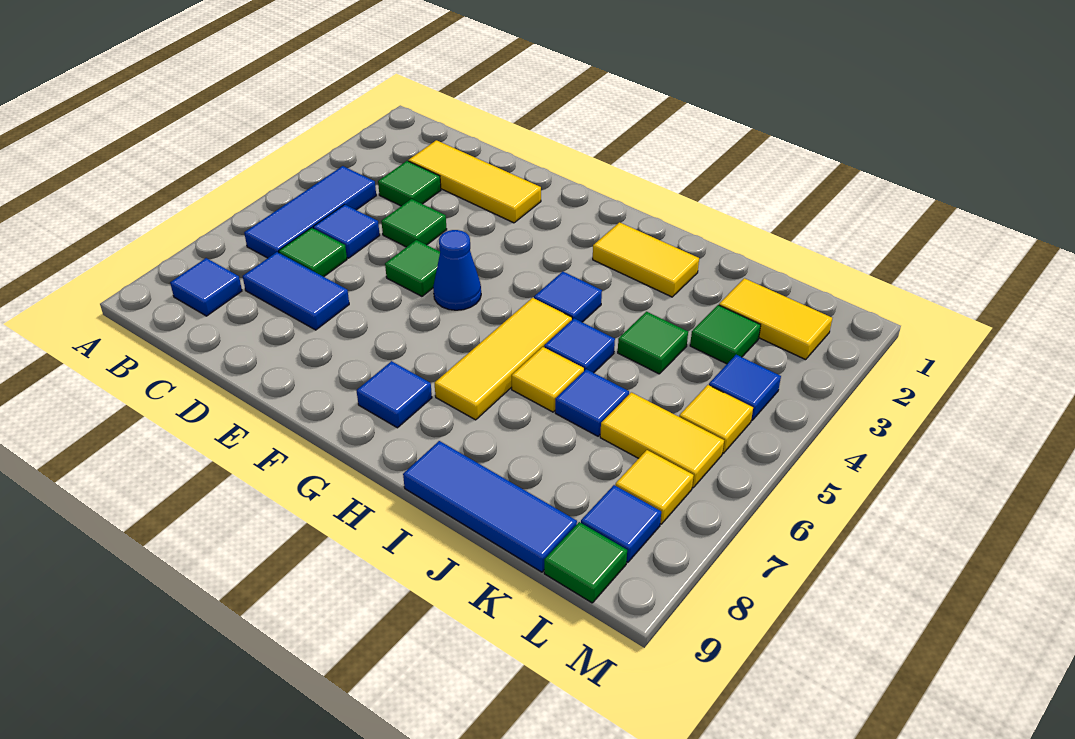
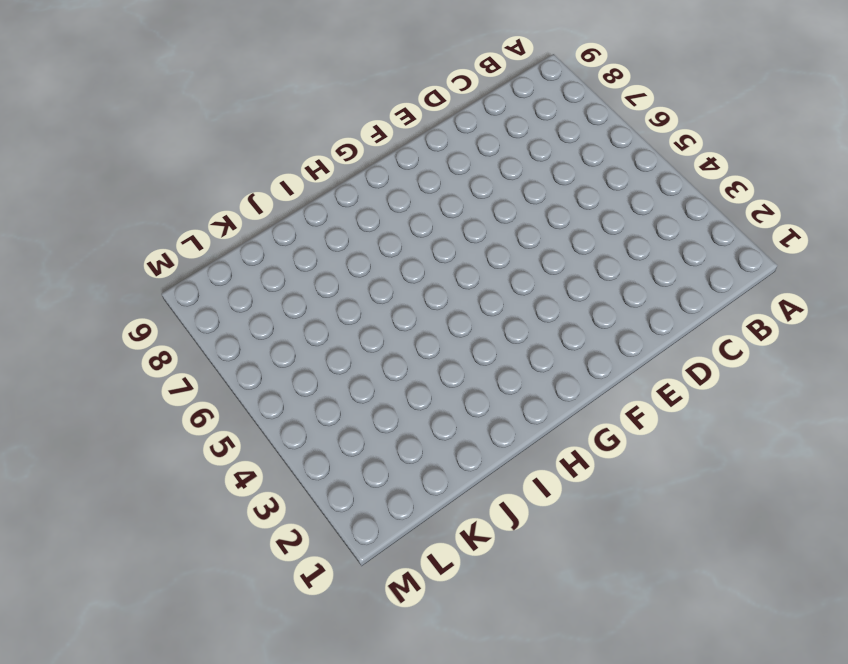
none -> blue tile B4:B6 level 1
none -> blue tile B8 level 1
none -> yellow tile C2:E2 level 1

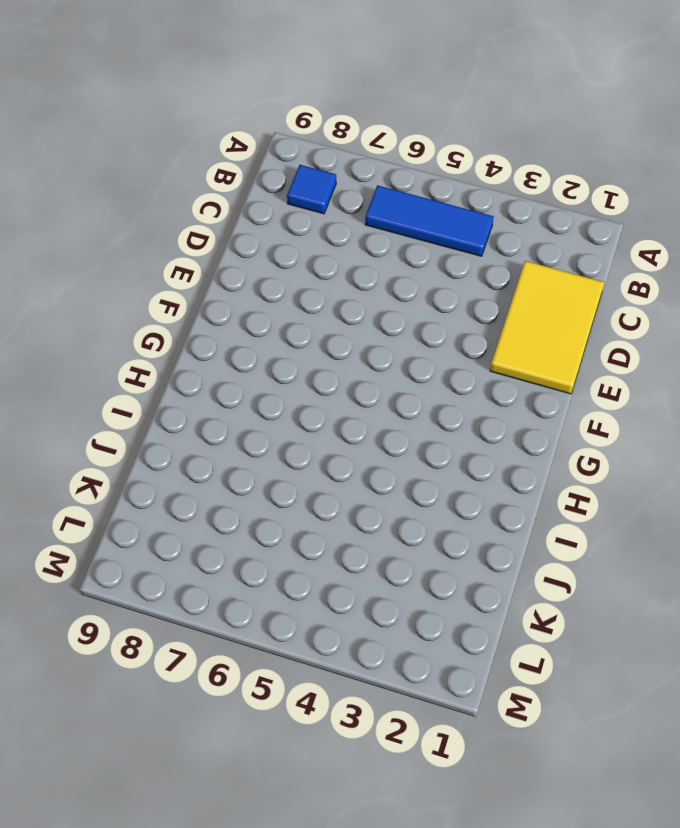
yellow tile C1:E2 level 1 -> yellow tile C2:E2 level 1
none -> green tile C3 level 1
none -> blue tile C5 level 1
none -> green tile C6 level 1

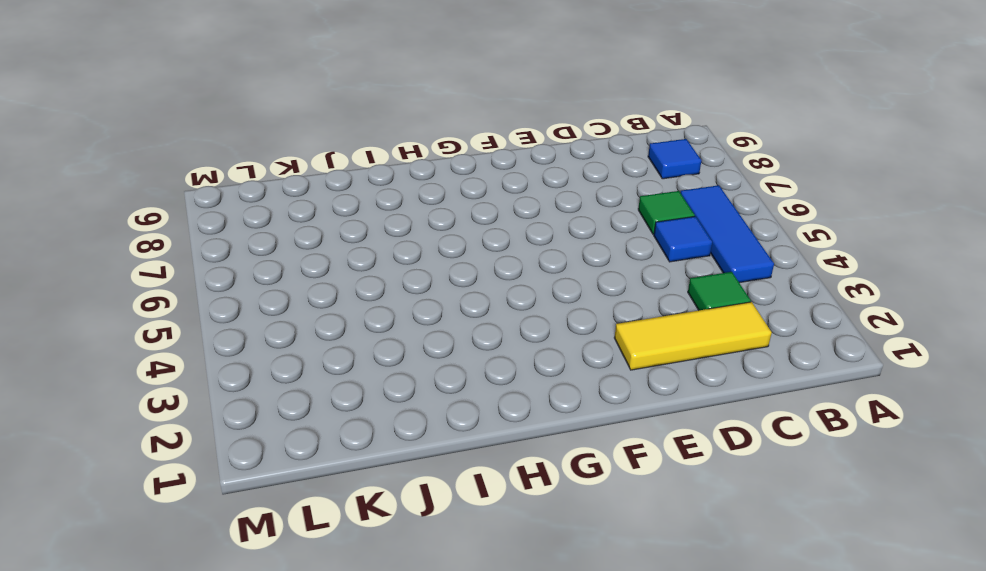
none -> blue tile C7:D7 level 1
none -> green tile D4 level 1
none -> green tile E5 level 1

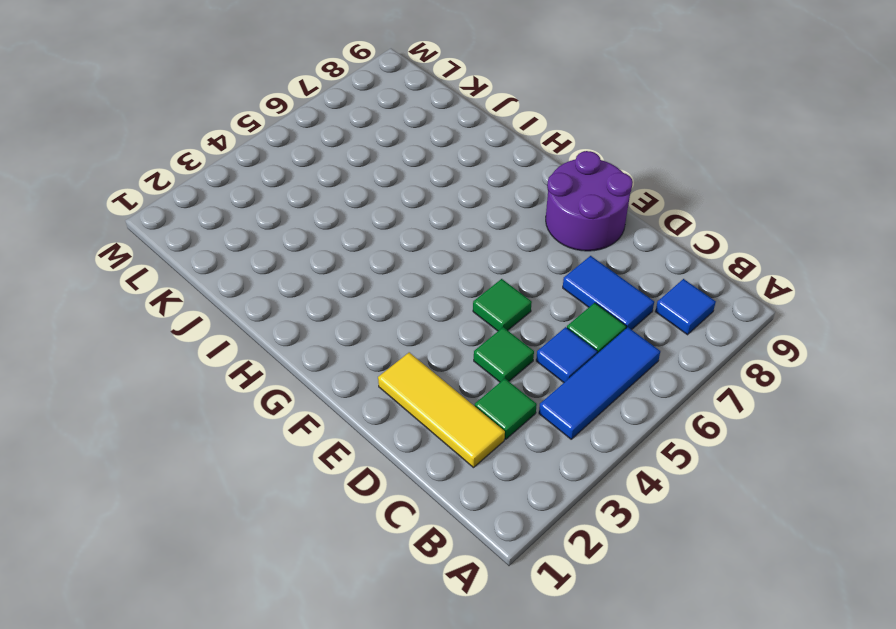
purple round brick E8:F9 level 1 -> none
none -> blue cone F5 level 1
none -> blue tile G8 level 1
none -> yellow tile H2:I2 level 1

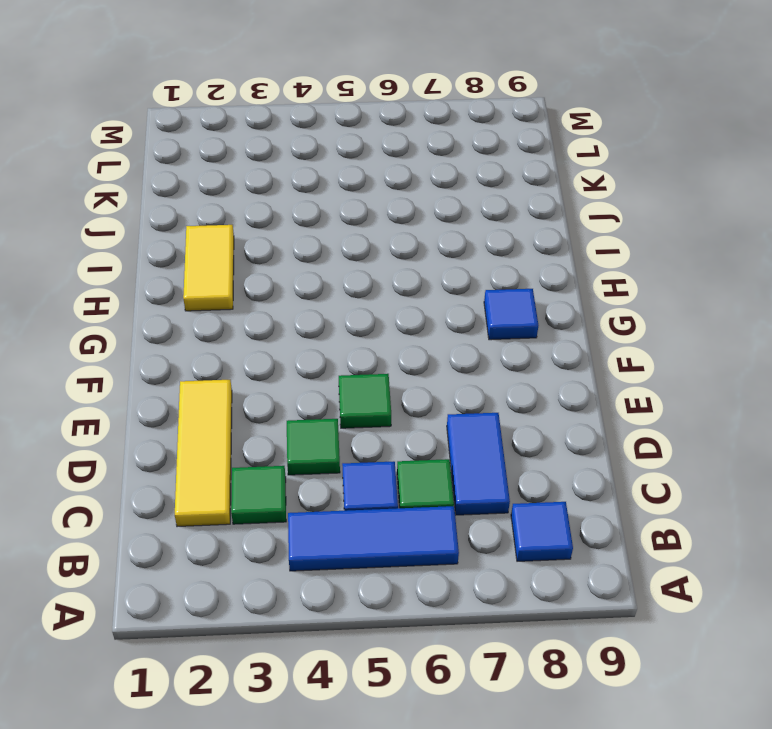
none -> blue cone F5 level 1
none -> blue tile H4 level 1
none -> yellow tile H5:H7 level 1

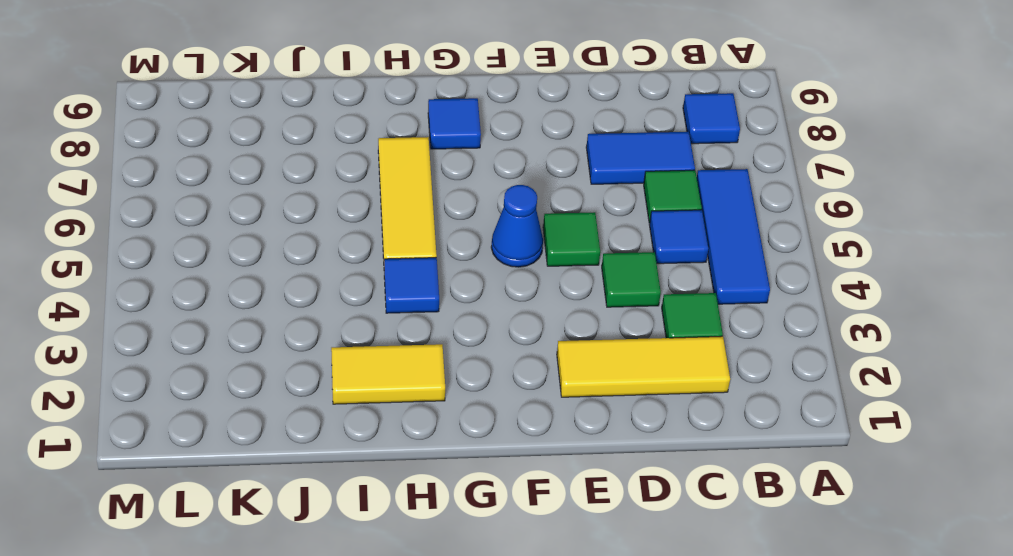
none -> blue tile I5 level 1
none -> yellow tile I6 level 1
none -> blue tile I9:K9 level 1

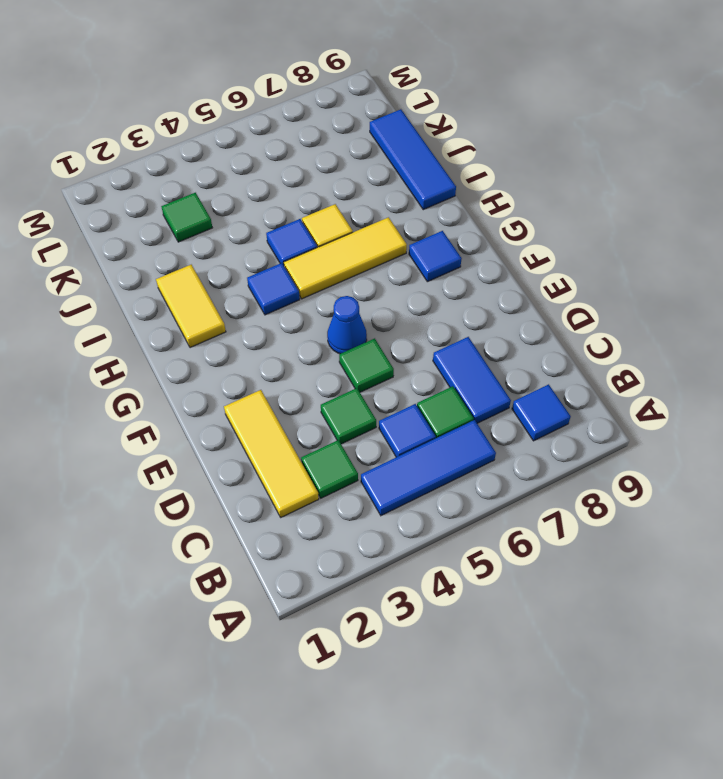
none -> green tile J4 level 1
none -> blue tile J6 level 1
none -> yellow tile K2:L2 level 1

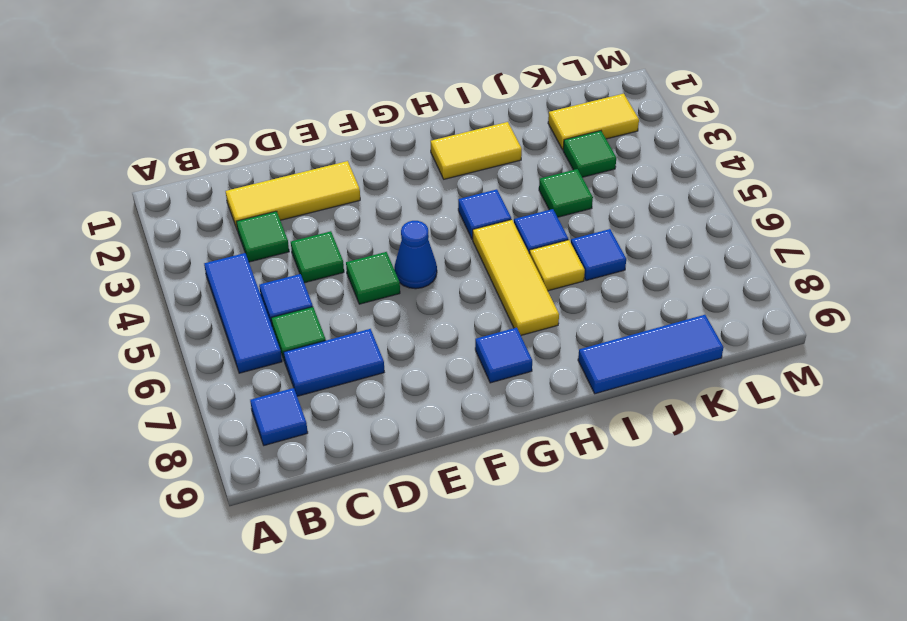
none -> yellow tile K6:L6 level 1
none -> blue tile L4 level 1
none -> yellow tile L5 level 1

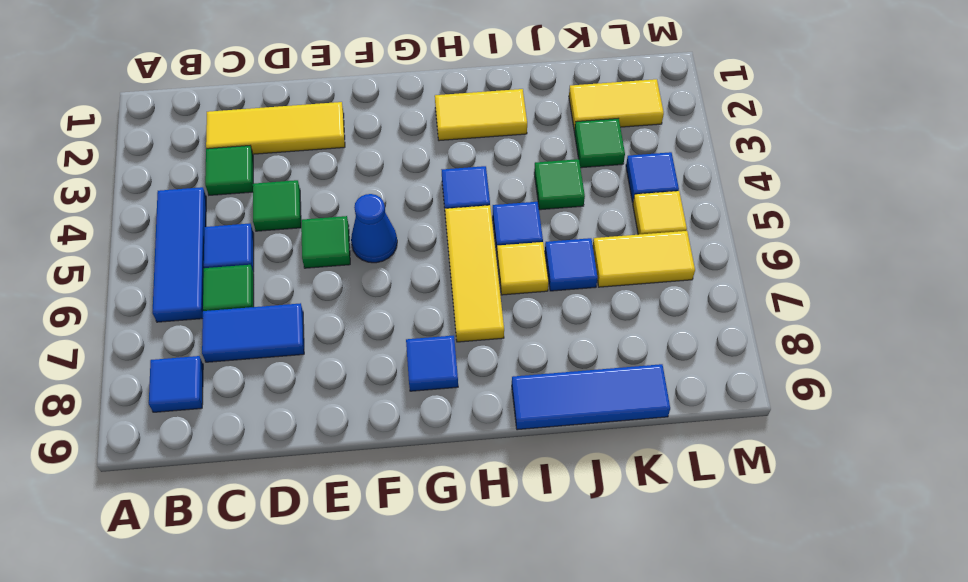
none -> yellow tile L7 level 1
none -> blue tile L8 level 1
none -> green tile L9 level 1

